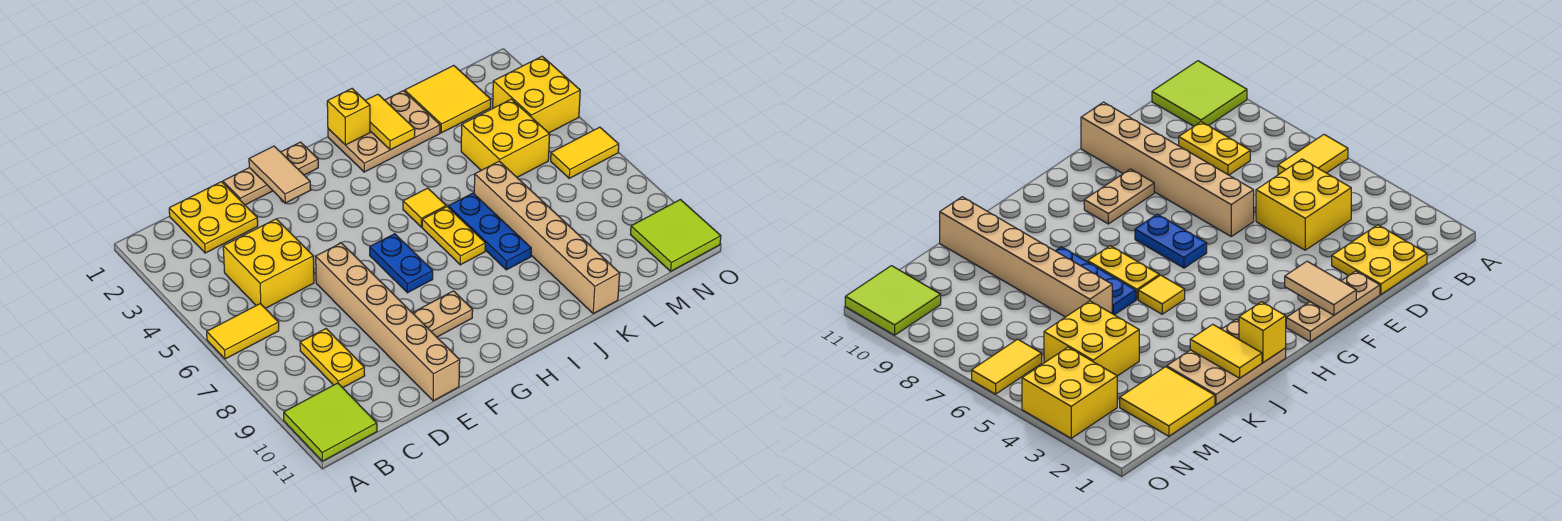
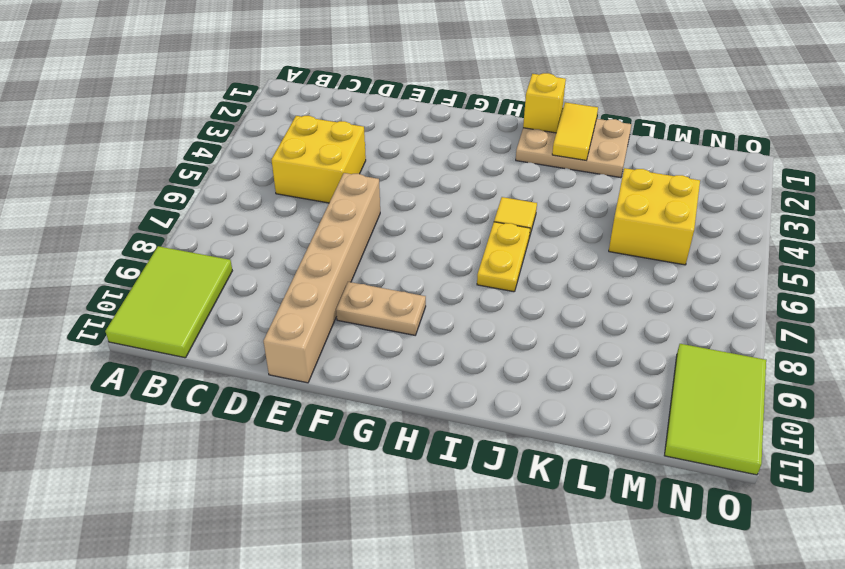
lime tile A9:B11 level 1 -> lime tile A10:B11 level 1
lime tile N9:O11 level 1 -> lime tile N10:O11 level 1
none -> yellow tile A6:B6 level 1
none -> yellow plate C1:D2 level 1
none -> yellow plate C8:C9 level 1

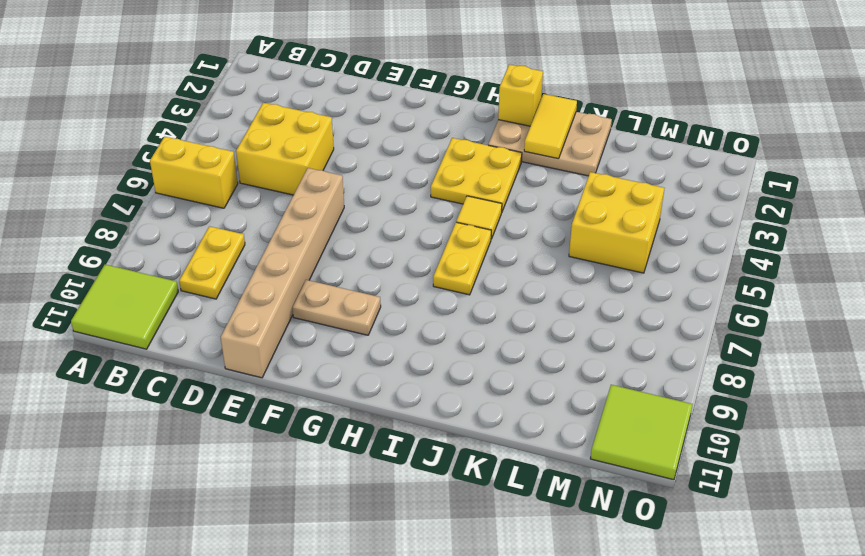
yellow brick A6:B6 level 1 -> yellow tile A6:B6 level 1
yellow plate H3:I4 level 1 -> yellow plate C1:D2 level 1
none -> tan plate E1:G1 level 1
none -> blue plate G6:G7 level 1
none -> blue plate J6:J8 level 1

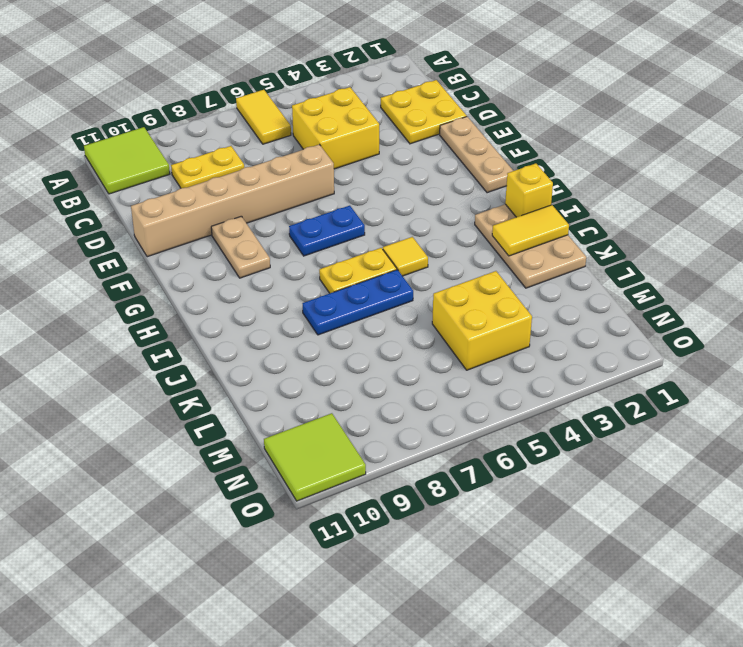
none -> tan brick K6:K11 level 1
none -> yellow tile L1:M2 level 1
none -> yellow brick N3:O4 level 1

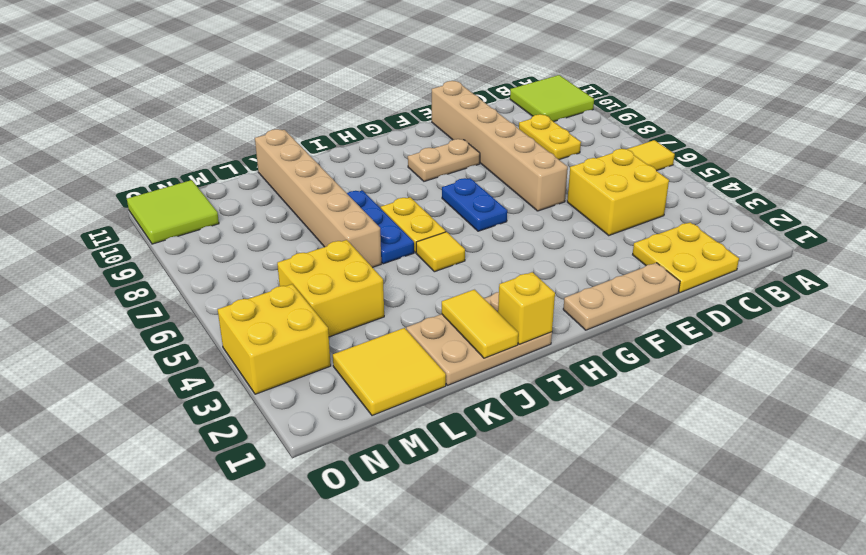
none -> yellow tile N6:O6 level 1
none -> tan tile F1:F2 level 2

